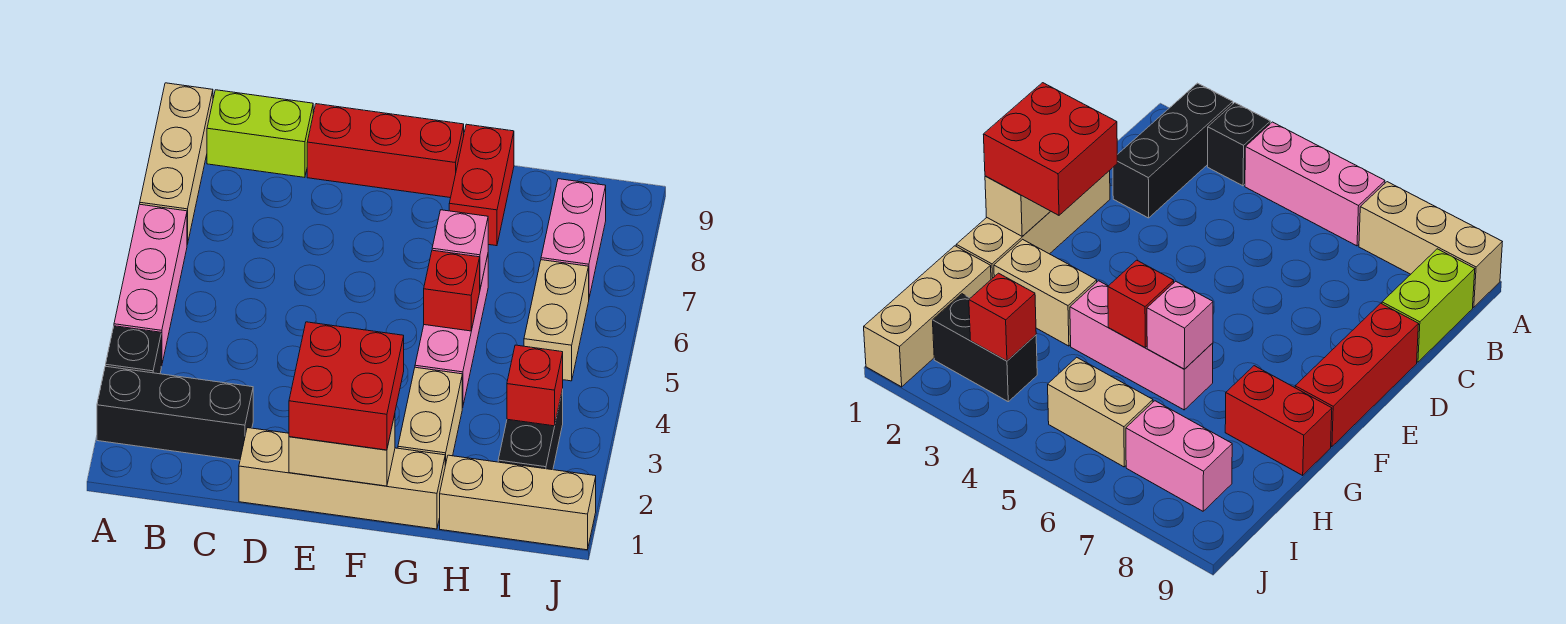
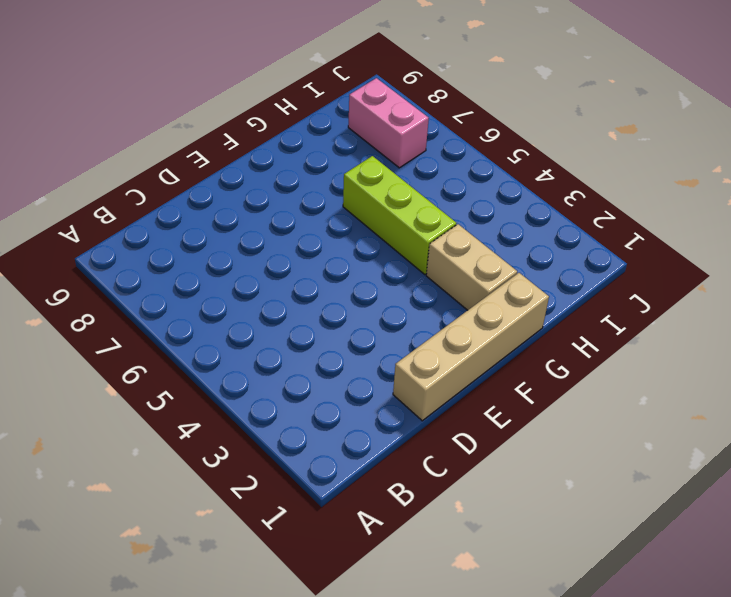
lime brick G4:G6 level 1 -> pink brick G4:G6 level 1
none -> black brick A2:C2 level 1
none -> black brick A3 level 1
none -> pink brick A4:A6 level 1

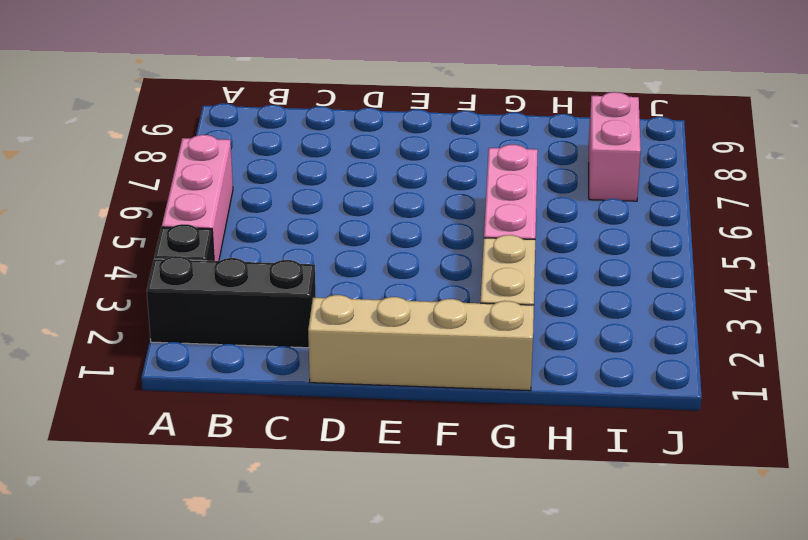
none -> tan brick A7:A9 level 1
none -> lime brick B9:C9 level 1
none -> red brick D9:F9 level 1

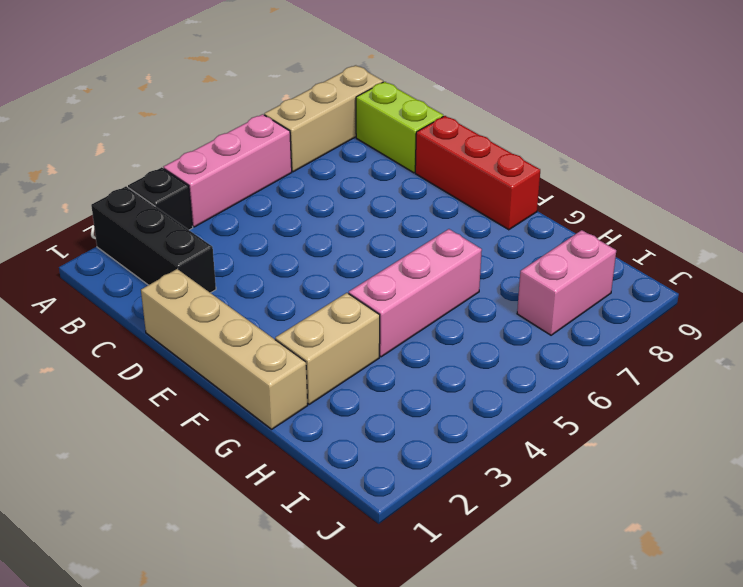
none -> red brick G8:G9 level 1
none -> tan brick H1:J1 level 1
none -> black brick I2:I3 level 1

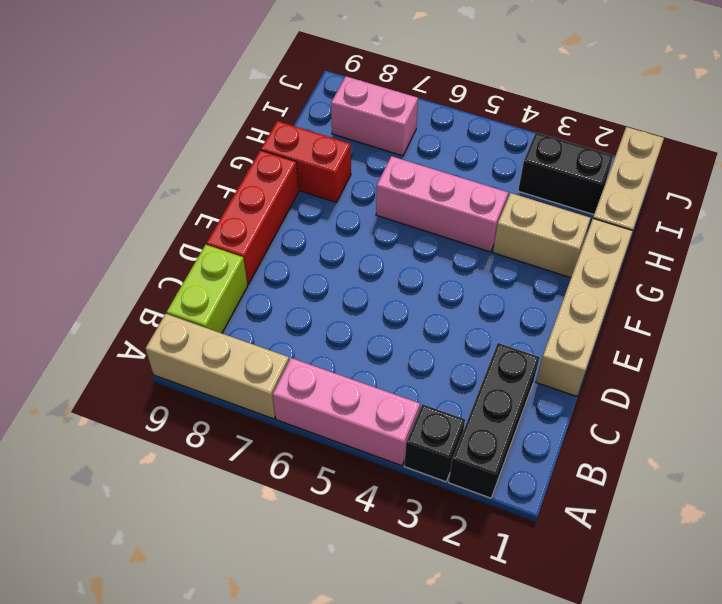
none -> tan brick I5:I6 level 1
none -> tan brick E1:F1 level 2
none -> red brick G5 level 2

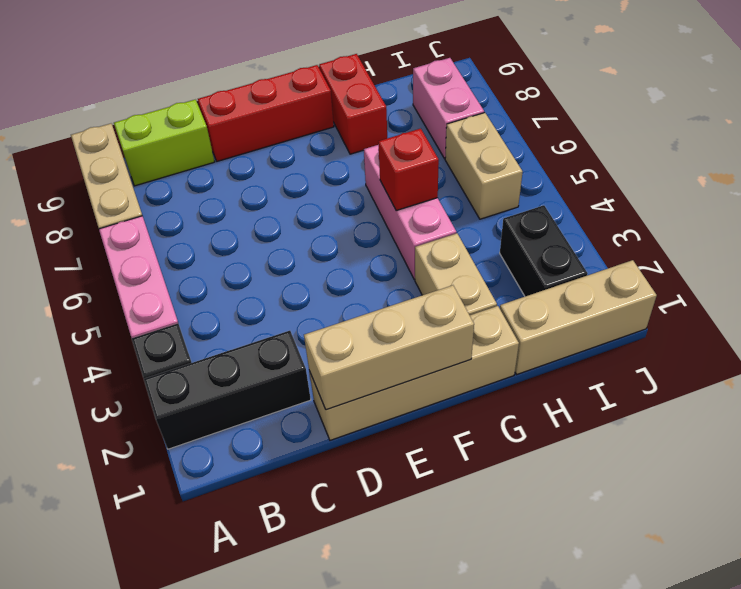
tan brick D1:F1 level 2 -> tan brick E1:F1 level 2
none -> pink brick G6 level 2
none -> red brick I3 level 2
none -> red brick E1:F2 level 3

